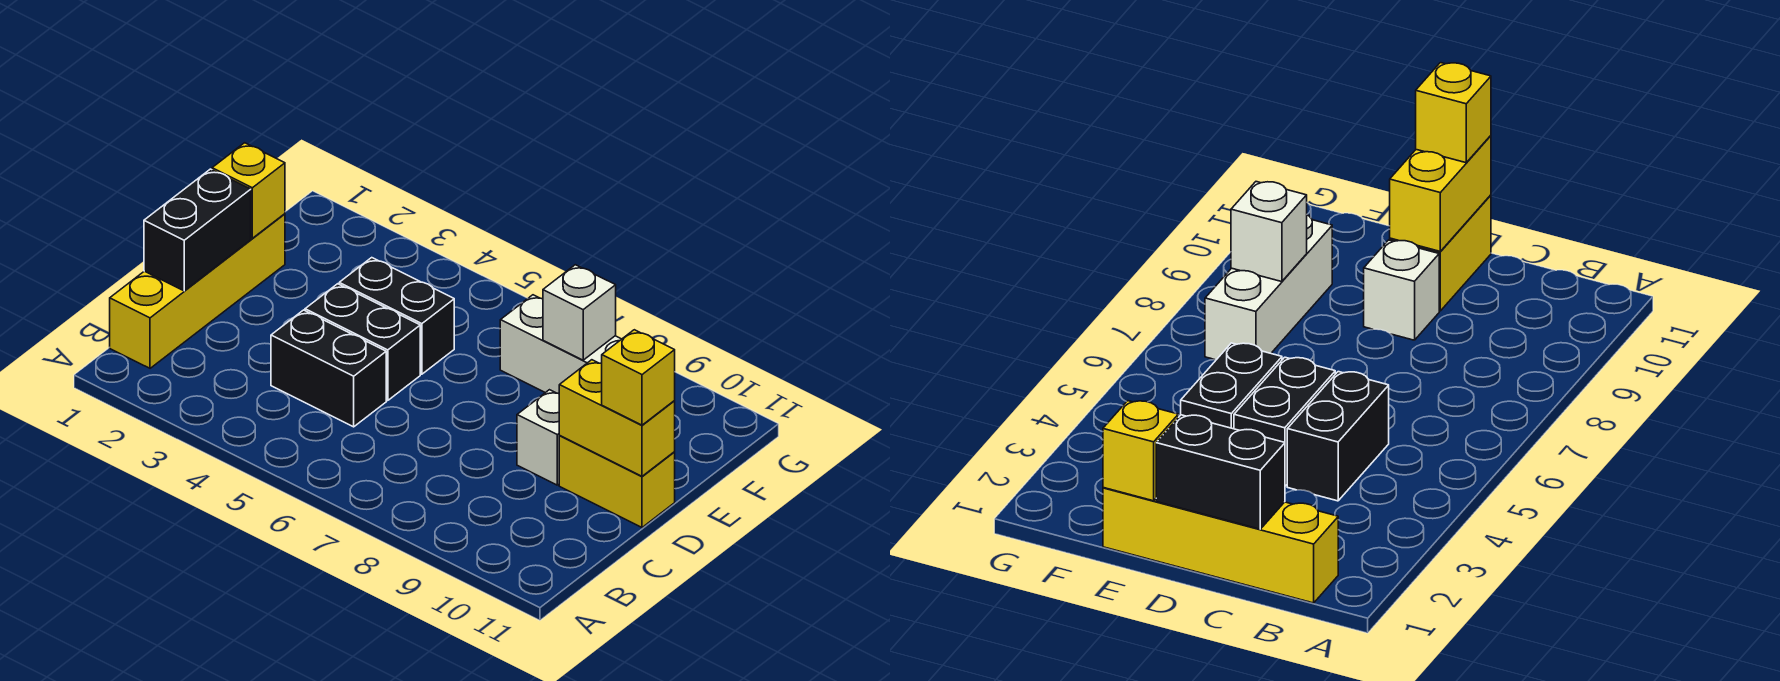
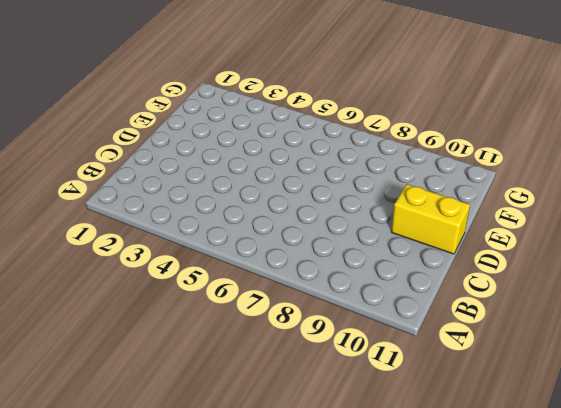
none -> yellow brick B1:E1 level 1
none -> black brick C4:C5 level 1
none -> black brick D4:D5 level 1

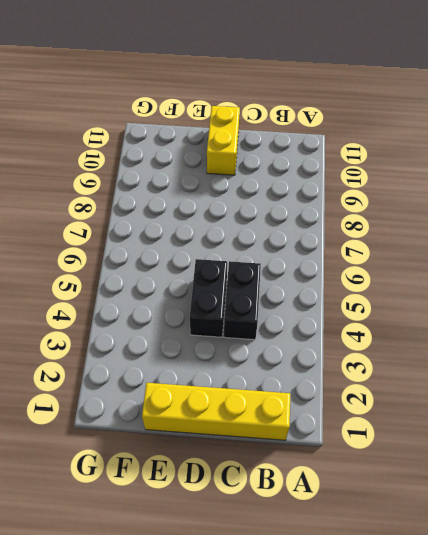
none -> white brick D9 level 1
none -> black brick E4:E5 level 1
none -> white brick F7:F9 level 1

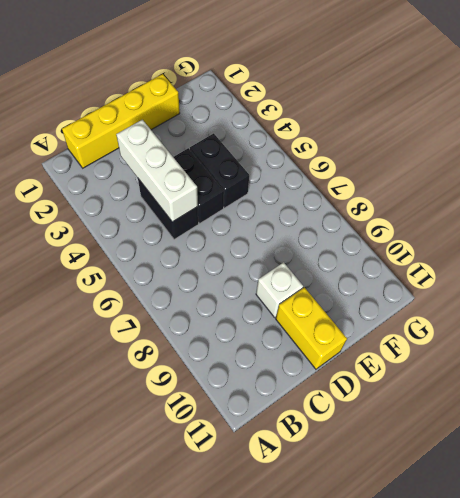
white brick C3:C5 level 2 -> white brick F7:F9 level 1
none -> black brick C1:D1 level 2
none -> yellow brick D10:D11 level 2
none -> yellow brick E1 level 2

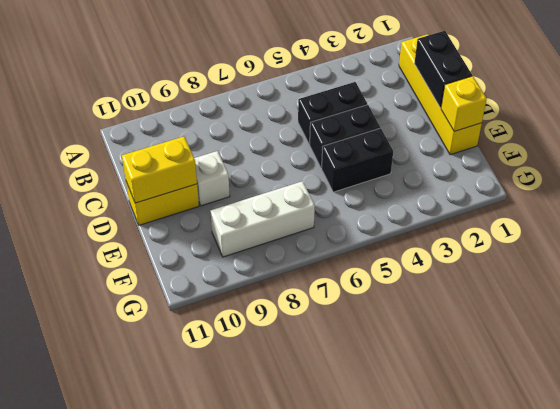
none -> white brick F8 level 2
none -> yellow brick D11 level 3

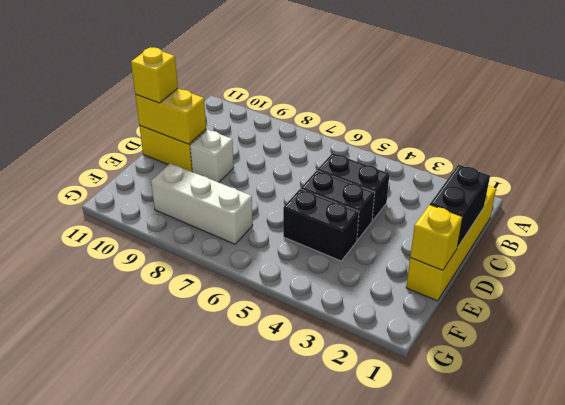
none -> white brick F8 level 2

